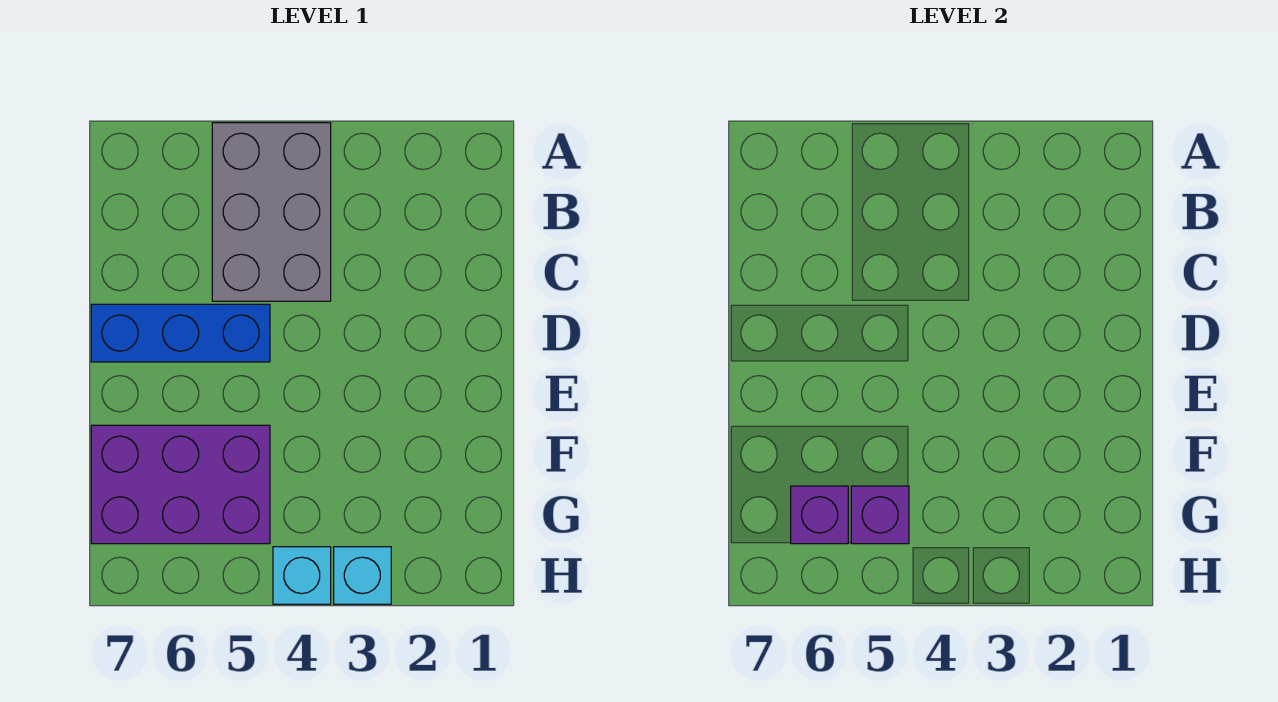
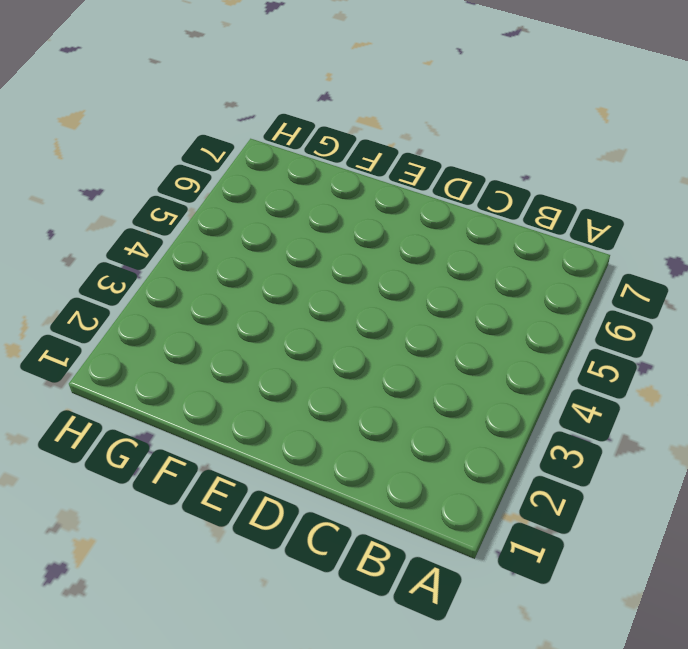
none -> grey brick A4:C5 level 1
none -> blue brick D5:D7 level 1

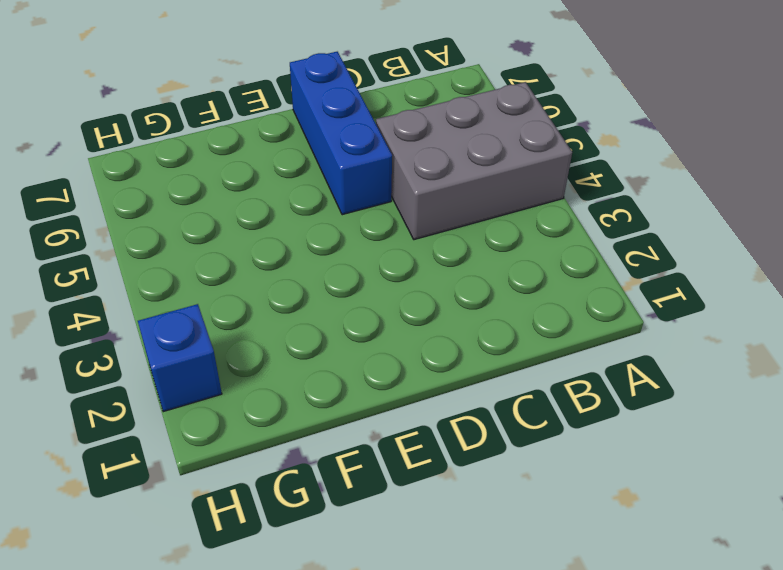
blue brick H2 level 1 -> none
none -> purple brick F5:G7 level 1
none -> cyan brick H3 level 1

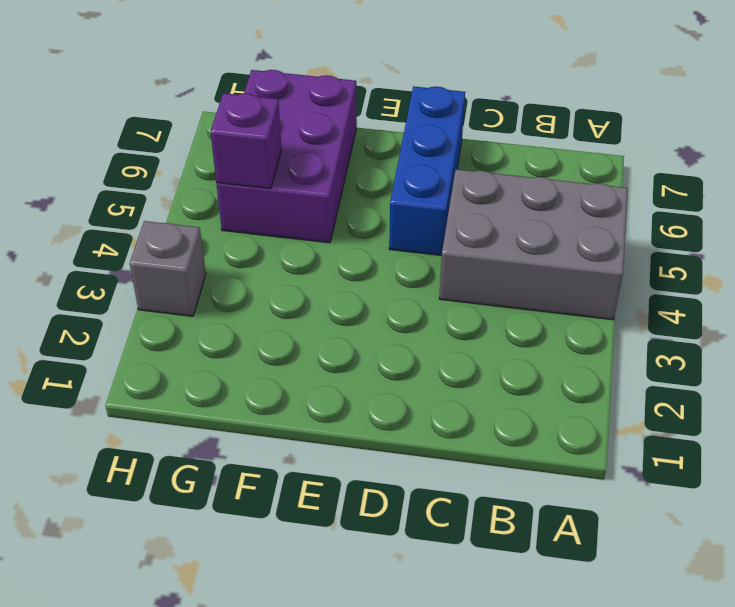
grey brick H3 level 1 -> cyan brick H3 level 1
none -> cyan brick H4 level 1
none -> purple brick G6 level 2

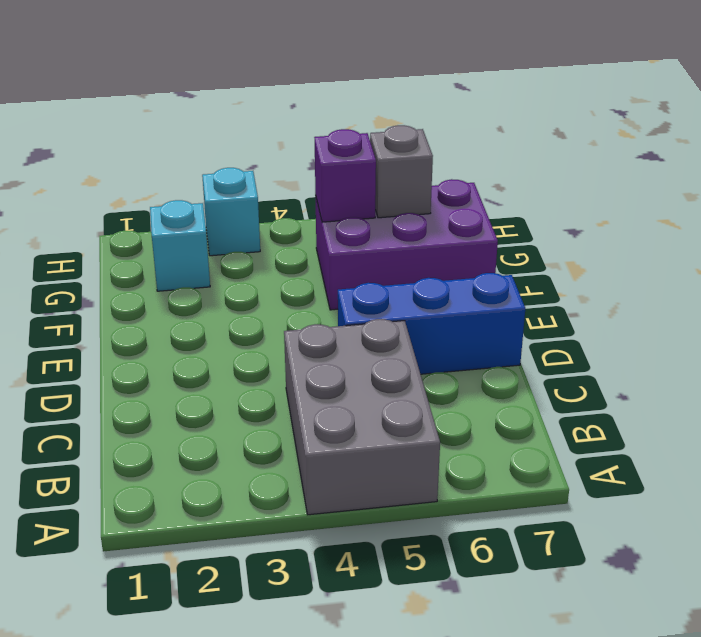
cyan brick G2 level 1 -> cyan brick H4 level 1
grey brick G6 level 2 -> purple brick G6 level 2

